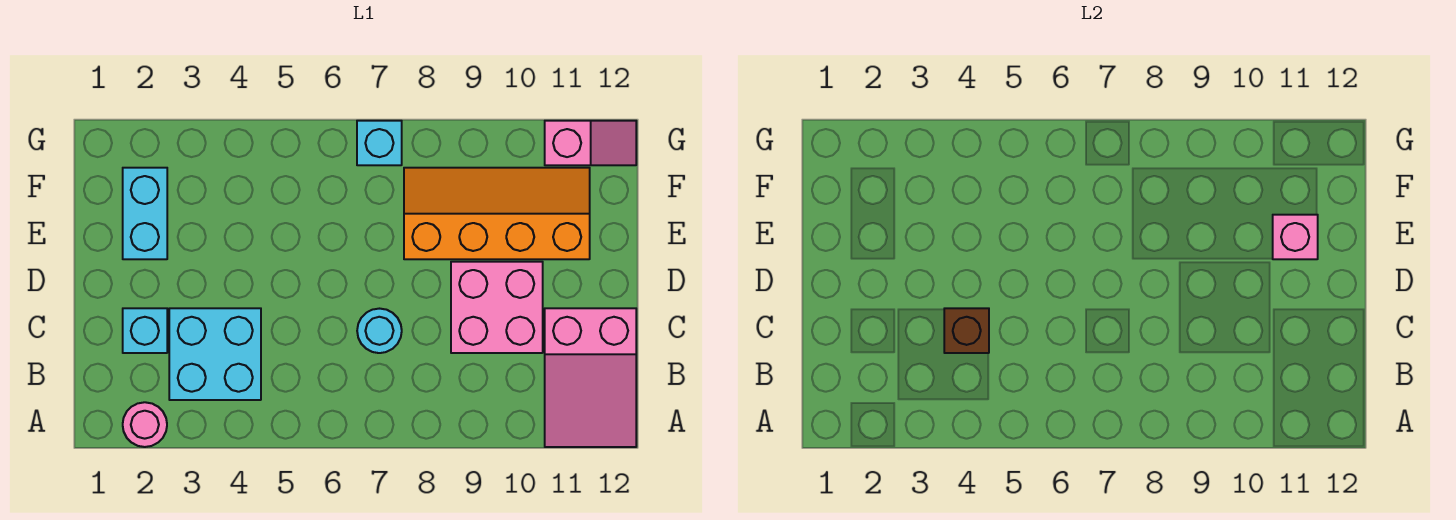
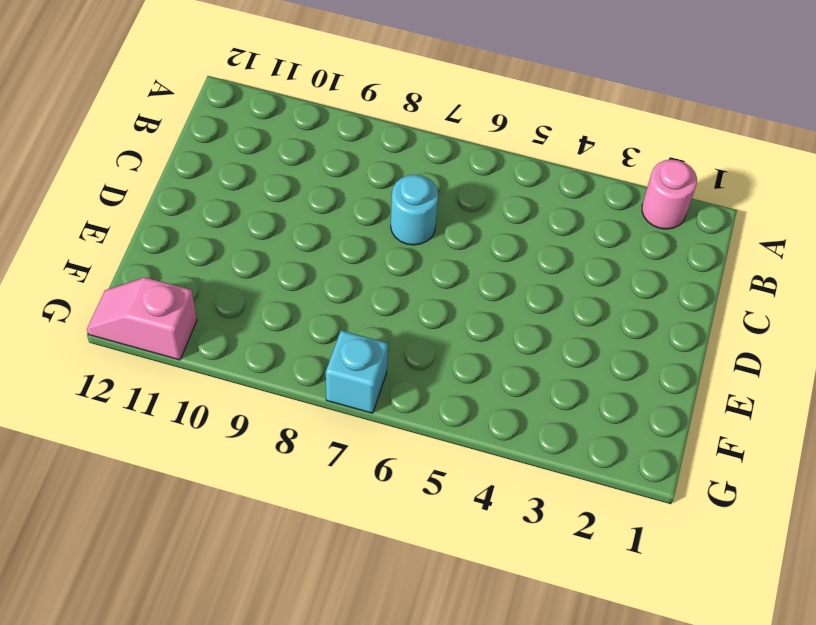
none -> pink slope A11:C12 level 1 top C
none -> cyan brick B3:C4 level 1
none -> cyan brick C2 level 1

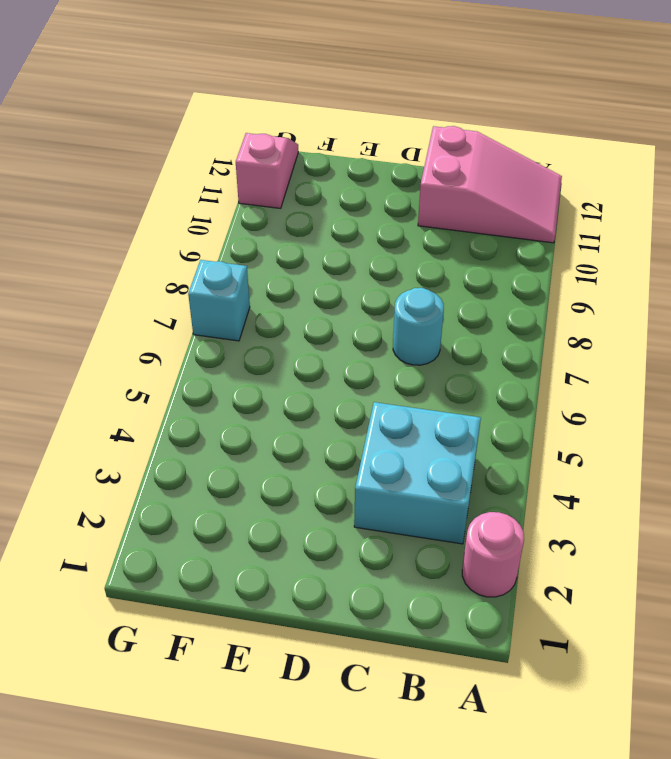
none -> cyan brick C2 level 1
none -> pink brick C9:D10 level 1
none -> cyan brick E2:F2 level 1

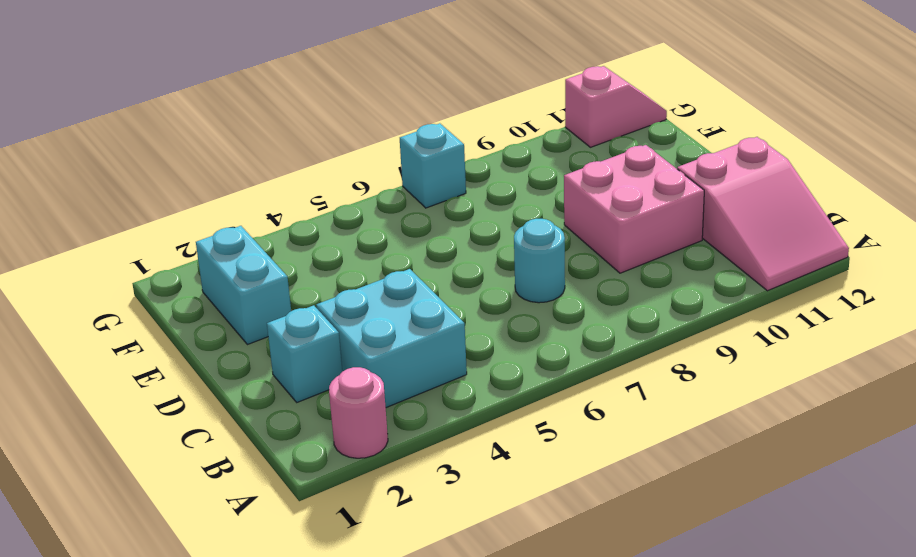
none -> orange slope E8:F11 level 1 top E
none -> brown brick C4 level 2
none -> pink brick E11 level 2

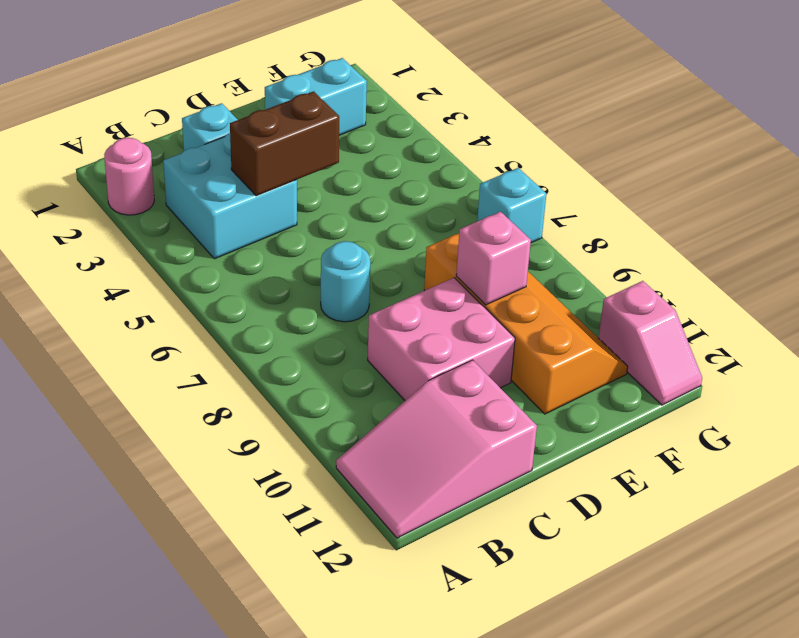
brown brick C4:D4 level 2 -> brown brick C4 level 2
pink brick E9 level 2 -> pink brick E11 level 2

